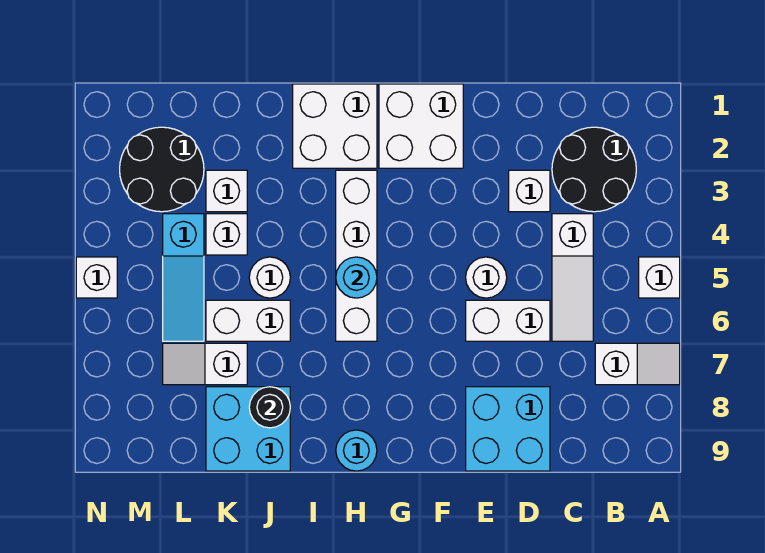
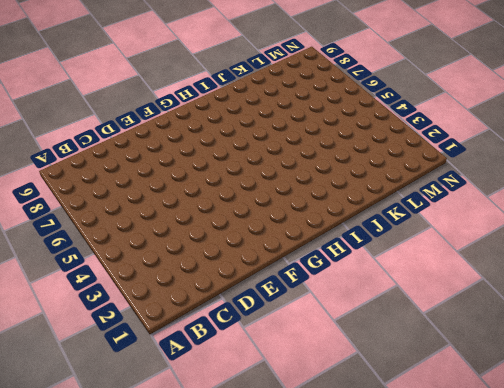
none -> white brick A5 level 1
none -> white slope A7:B7 level 1 top B
none -> black round brick B2:C3 level 1

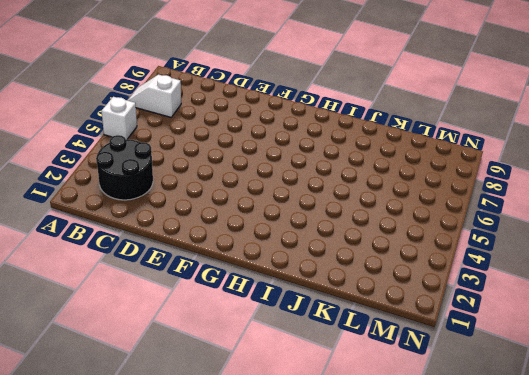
none -> white slope C4:C6 level 1 top 4
none -> white brick D3 level 1
none -> white brick D6:E6 level 1

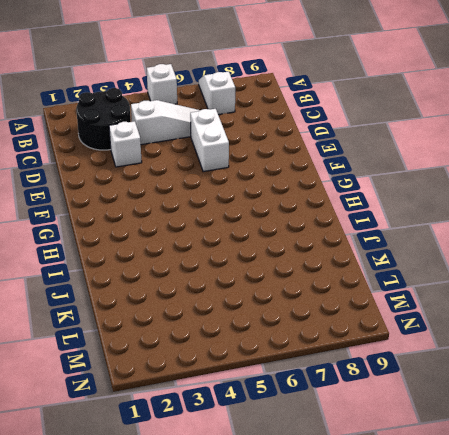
none -> cyan brick D8:E9 level 1
none -> white round brick E5 level 1
none -> white brick F1:G2 level 1

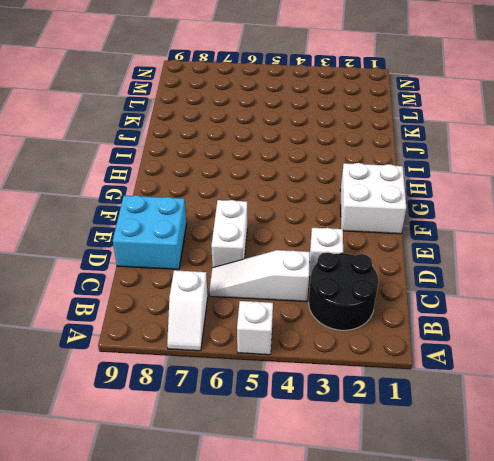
none -> white round brick E5 level 1
none -> white brick H1:I2 level 1
none -> white brick H3:H6 level 1

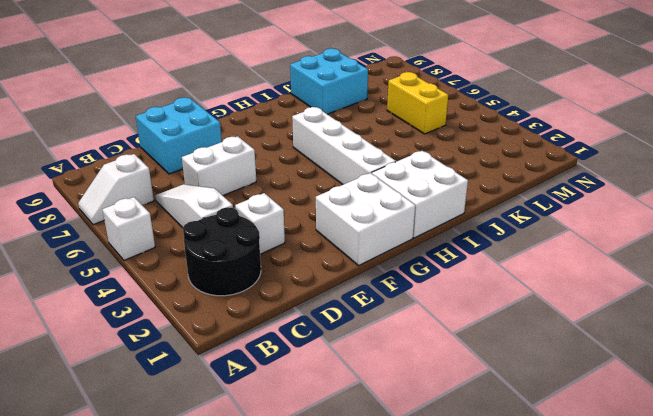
yellow brick L5:L6 level 1 -> cyan slope L4:L6 level 1 top 4
none -> white round brick E5 level 1
none -> cyan round brick H9 level 1
none -> white round brick J5 level 1

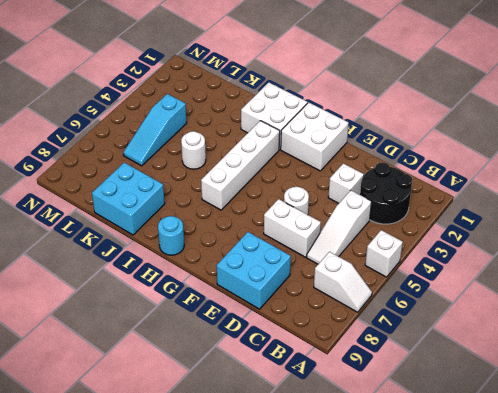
none -> white brick J6:K6 level 1
none -> white brick K3 level 1
none -> white brick K4 level 1

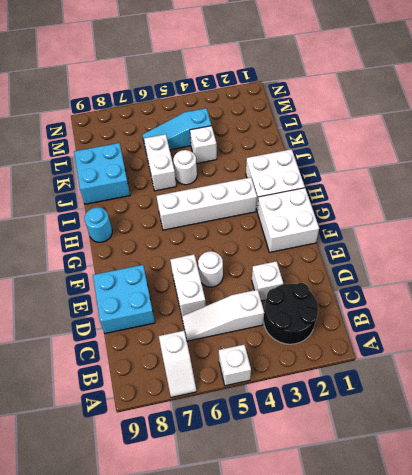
none -> white brick K3 level 1
none -> white slope K7:L7 level 1 top K
none -> black round brick L2:M3 level 1

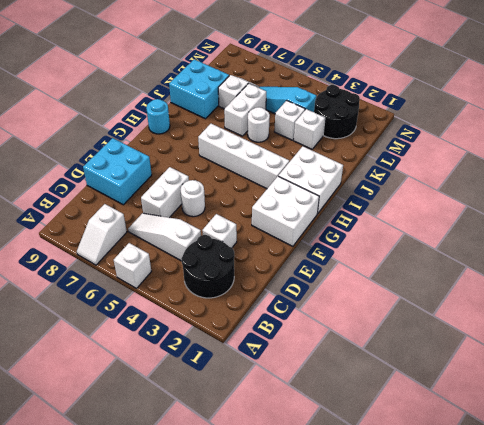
none -> white brick N5 level 1
none -> cyan round brick H5 level 2
none -> black round brick J8 level 2

